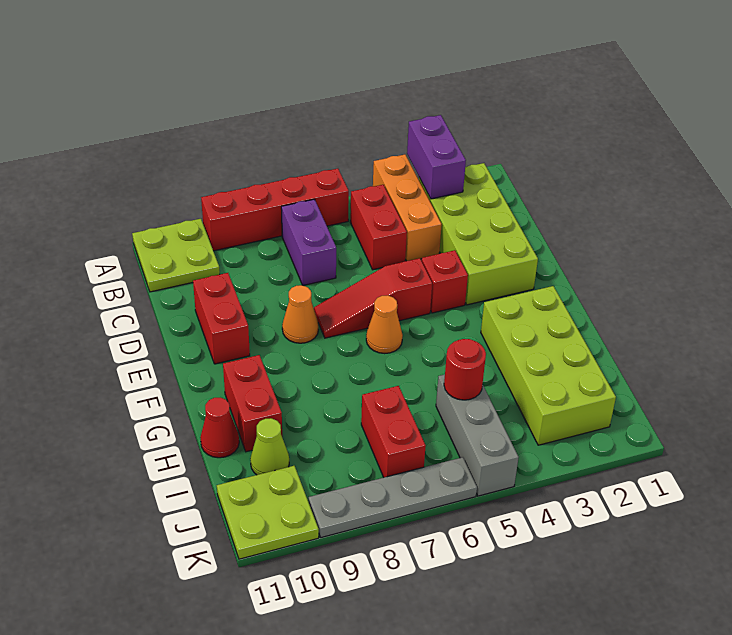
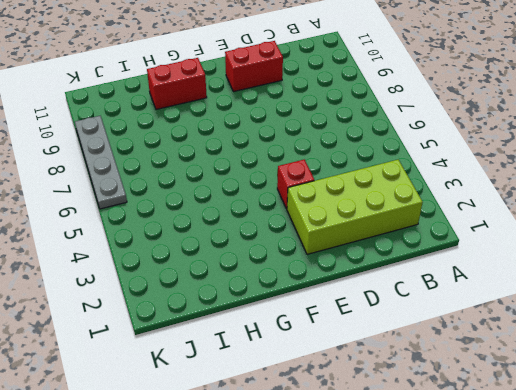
none -> orange brick A4:C4 level 1
none -> red brick A6:A9 level 1
none -> lime plate A10:B11 level 1

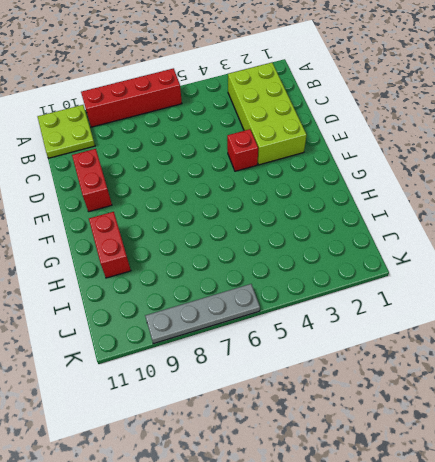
none -> orange brick A4:C4 level 1
none -> red brick B5:C5 level 1
none -> purple brick B7:C7 level 1

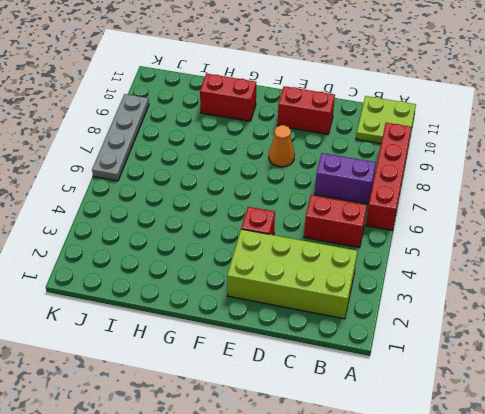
none -> orange brick A4:C4 level 1
none -> red slope E5:E7 level 1 top 5
none -> orange cone F6 level 1

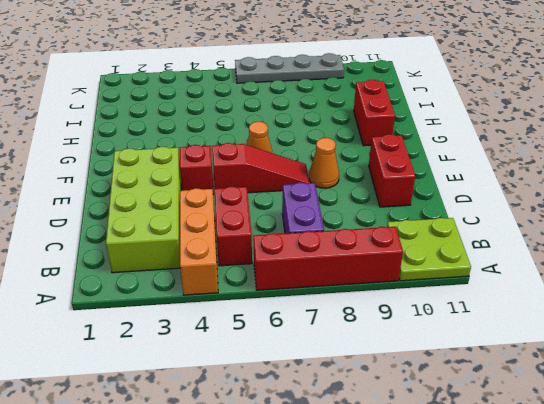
none -> lime brick G2:J3 level 1
none -> red cone H11 level 1
none -> grey brick I5:K5 level 1

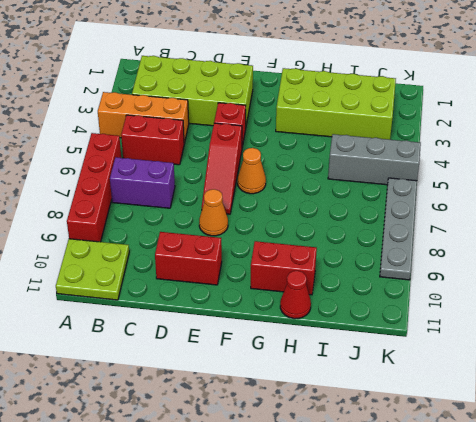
none -> red brick I7:J7 level 1
none -> lime cone I10 level 1
none -> lime plate J10:K11 level 1

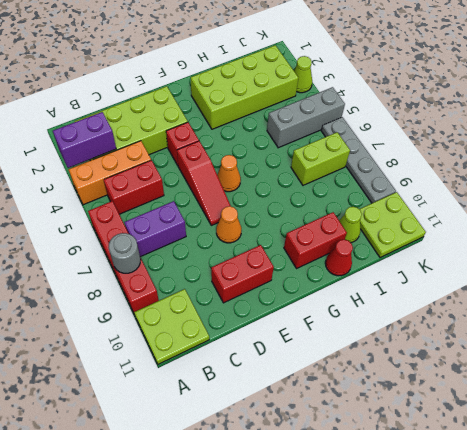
grey round brick A8 level 2 -> none
lime brick I7:J7 level 1 -> red brick I7:J7 level 1
lime cone K3 level 1 -> none
none -> red round brick I5 level 2

